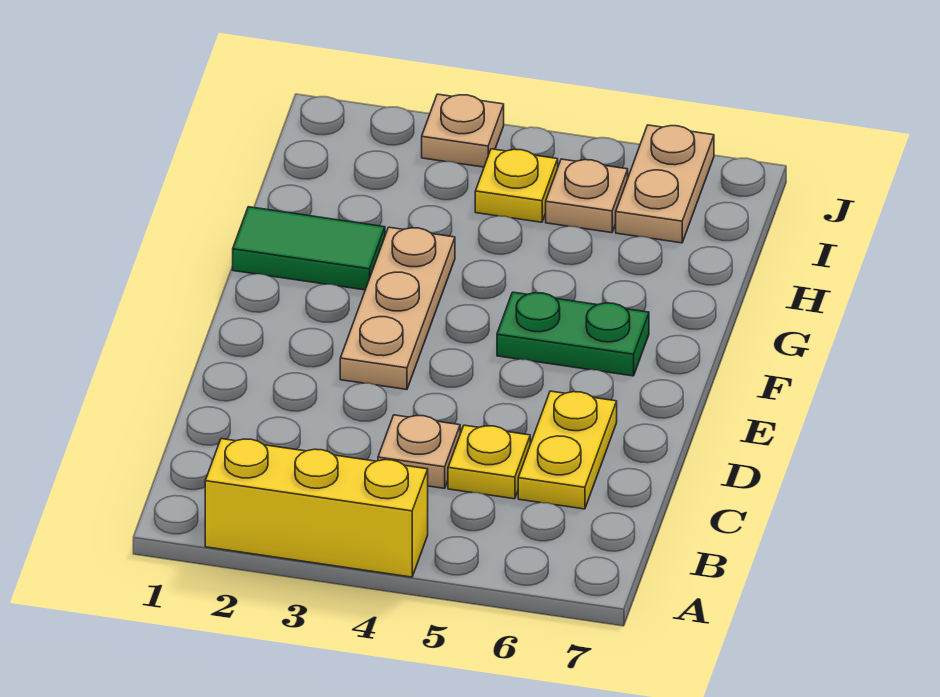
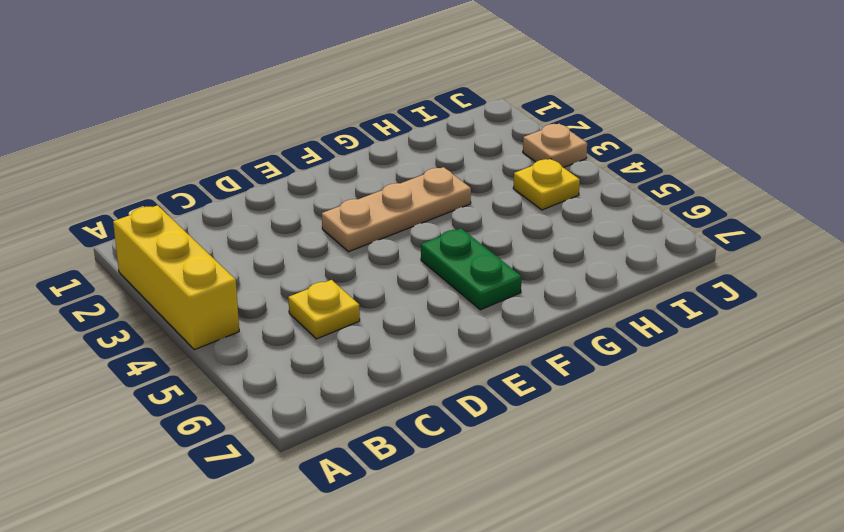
none -> tan plate C4 level 1
none -> yellow plate C6:D6 level 1

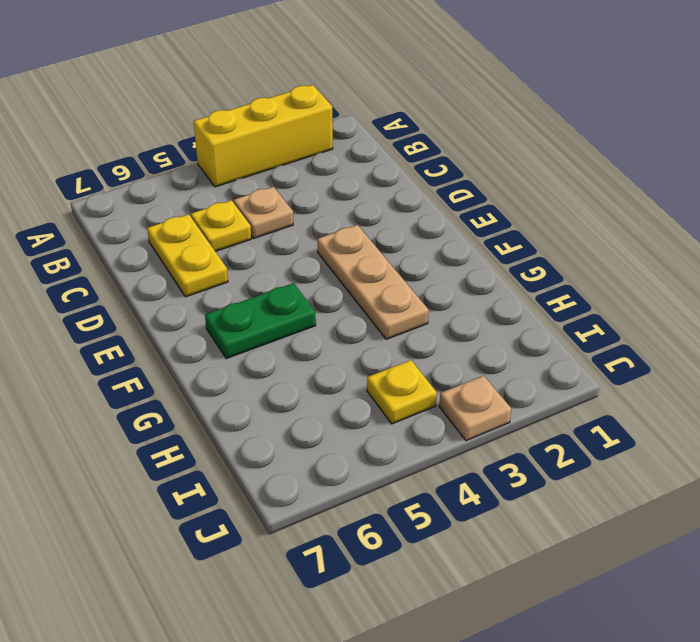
none -> green tile G1:G2 level 1
none -> tan plate I5 level 1

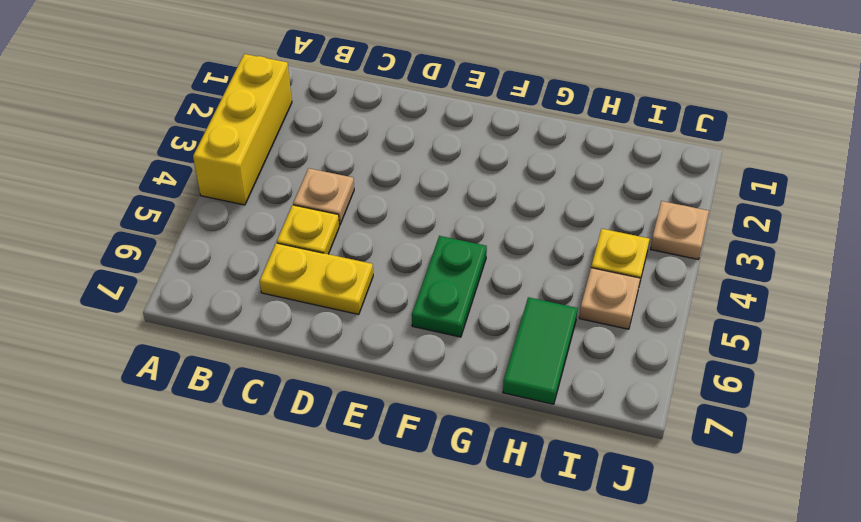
green tile H6:H7 level 1 -> green tile G1:G2 level 1
none -> tan plate E3:G3 level 1
none -> tan plate I6:J6 level 1

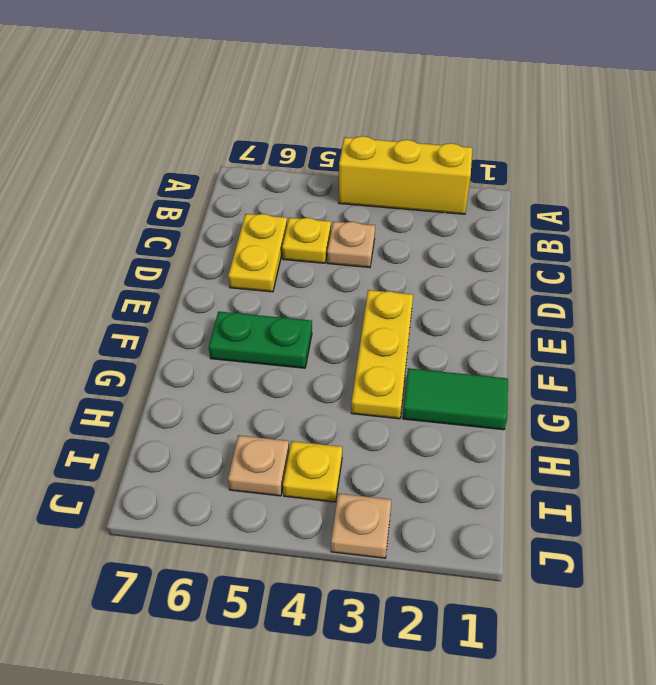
yellow plate E3:G3 level 1 -> tan plate E3:G3 level 1
none -> tan plate I6:J6 level 1

